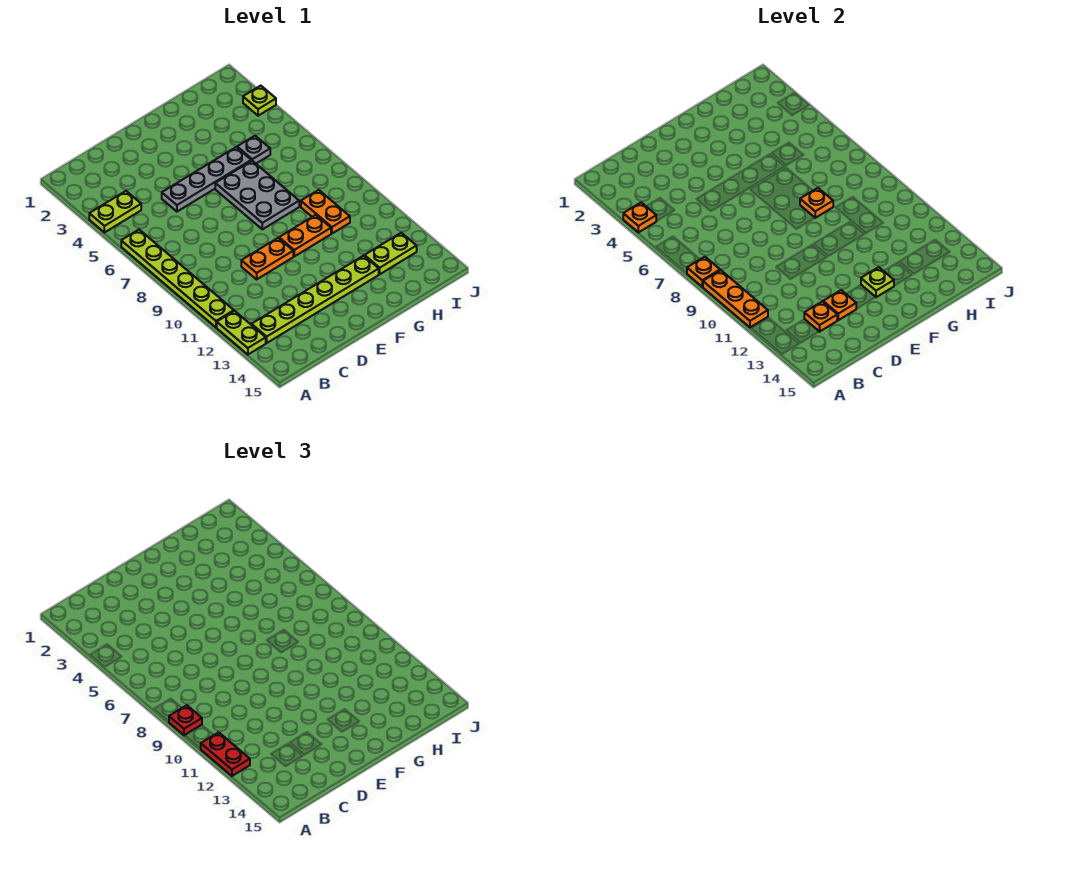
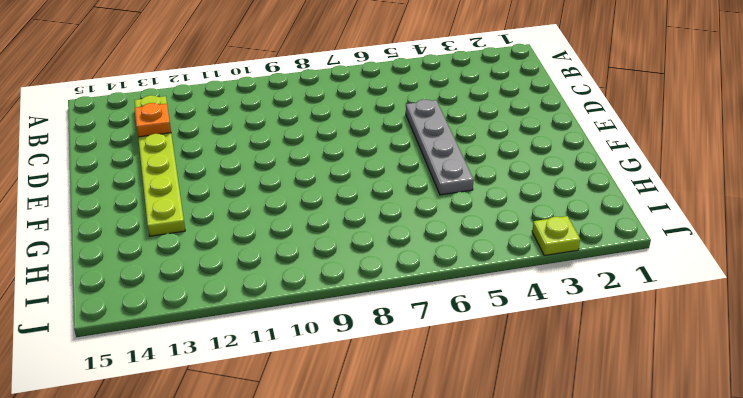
none -> lime plate A4:B4 level 1
none -> lime plate A6:A11 level 1
none -> lime plate A12:A13 level 1

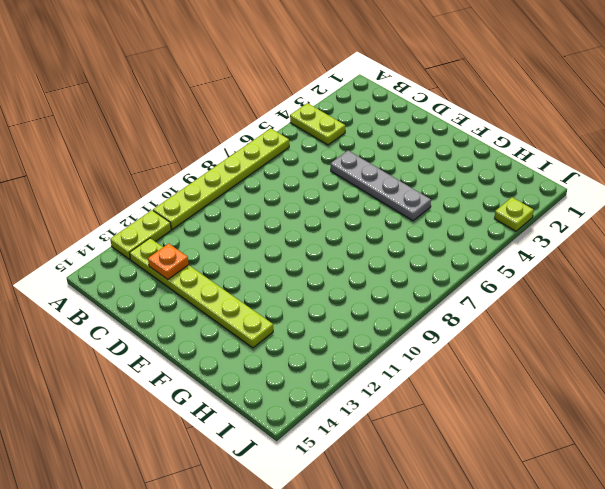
none -> orange plate D10:E10 level 1
none -> grey plate F6:G8 level 1
none -> orange plate F10:G10 level 1

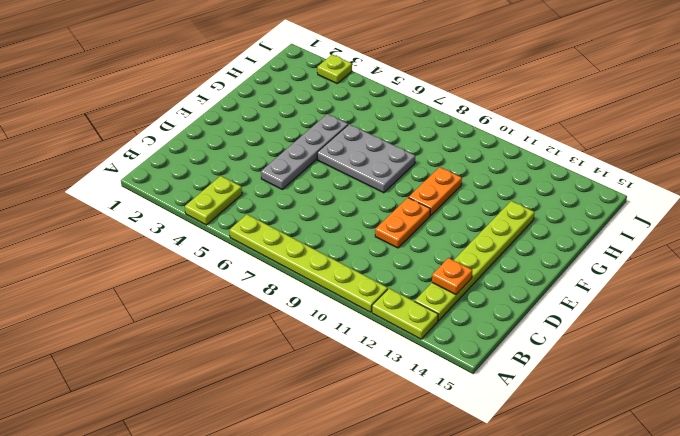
none -> grey plate H5 level 1
none -> orange plate H9:H10 level 1
none -> lime plate H13:I13 level 1

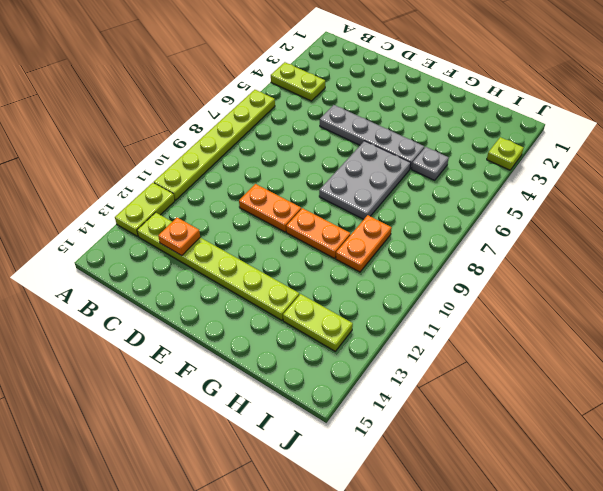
none -> orange plate A4 level 2
none -> orange plate A8 level 2
none -> orange plate A9:A11 level 2

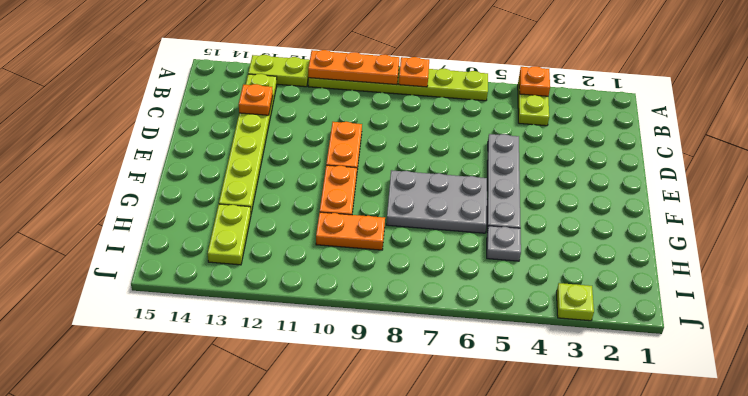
none -> orange plate D13 level 2
none -> lime plate F13 level 2
none -> orange plate G8 level 2

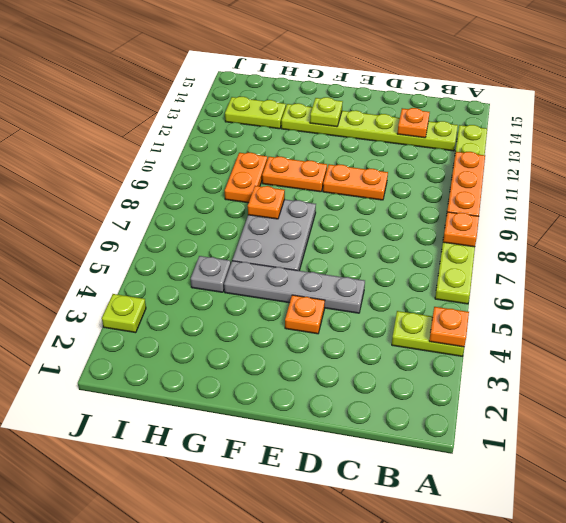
orange plate E4 level 1 -> orange plate D13 level 2
none -> red plate A9 level 3
none -> red plate A11:A12 level 3

